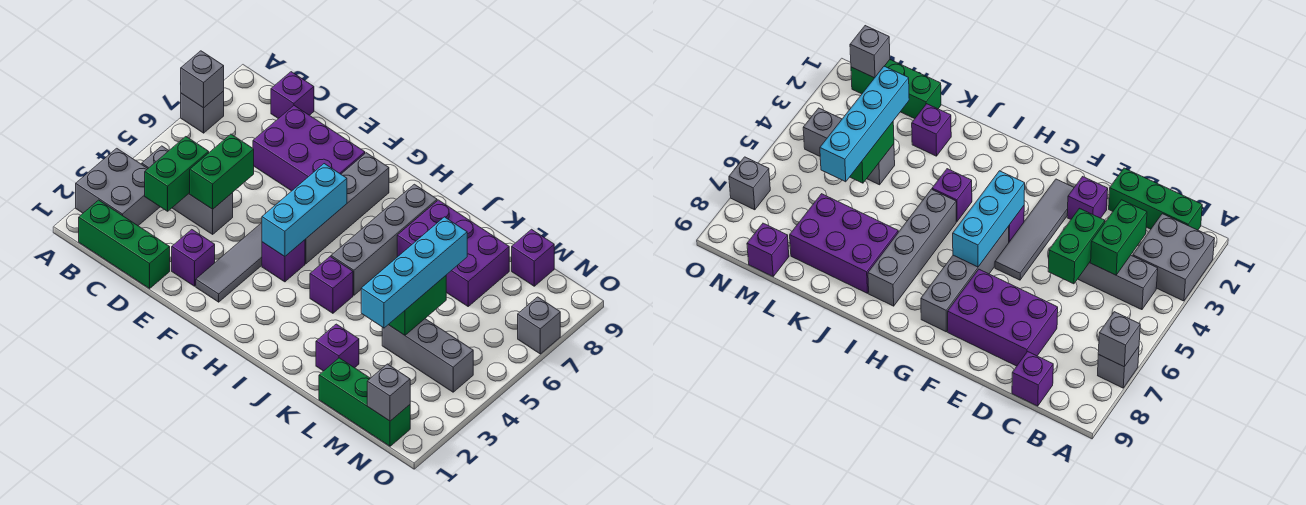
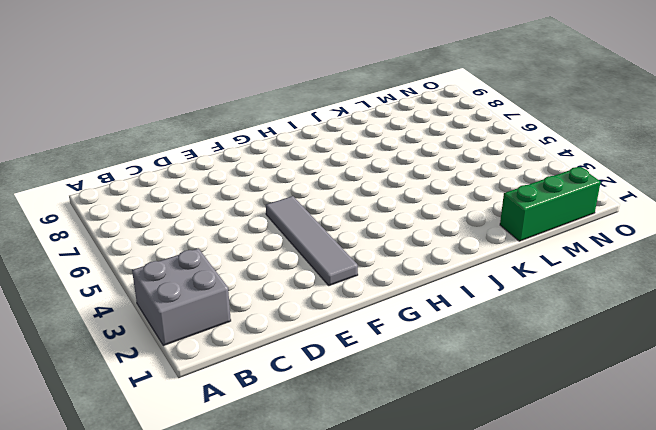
none -> grey brick A7 level 1
none -> green brick B1:D1 level 1
none -> grey brick B4:D4 level 1

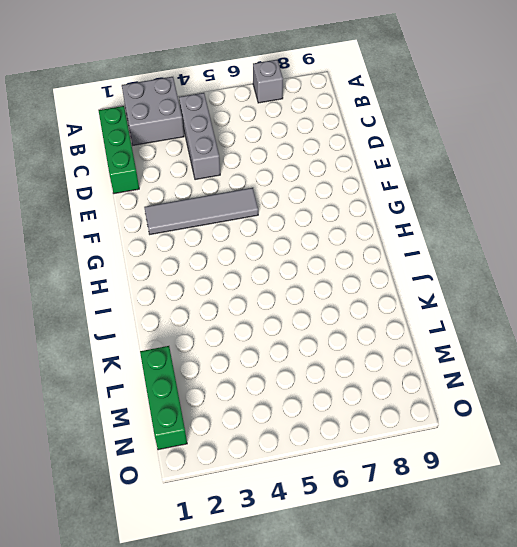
none -> purple brick C9 level 1
none -> purple brick D7:F8 level 1
none -> purple brick E2 level 1

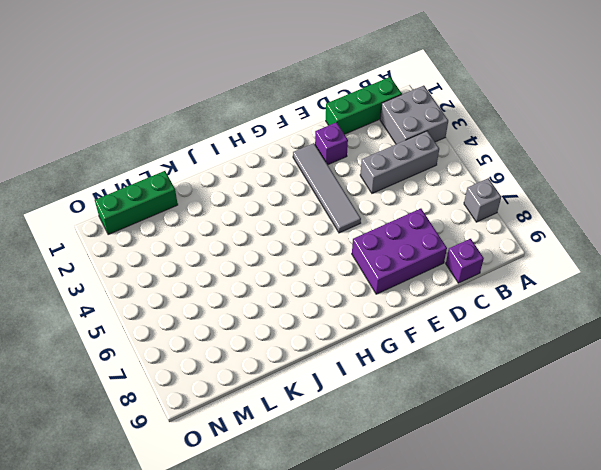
none -> purple brick G4 level 1
none -> grey brick G5:G8 level 1
none -> purple brick I4 level 1

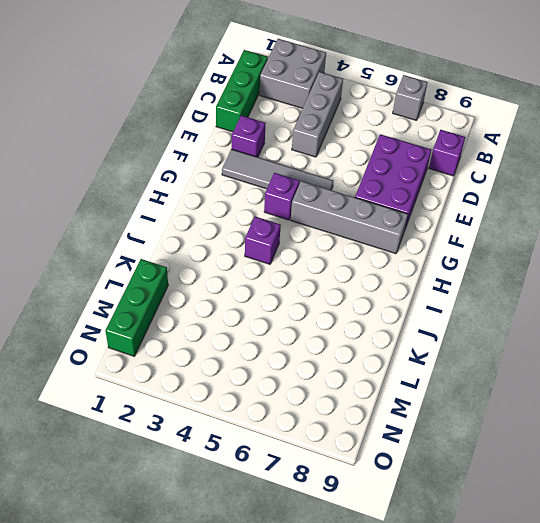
none -> grey brick I5:I8 level 1
none -> purple brick J7:L8 level 1
none -> purple brick K2 level 1

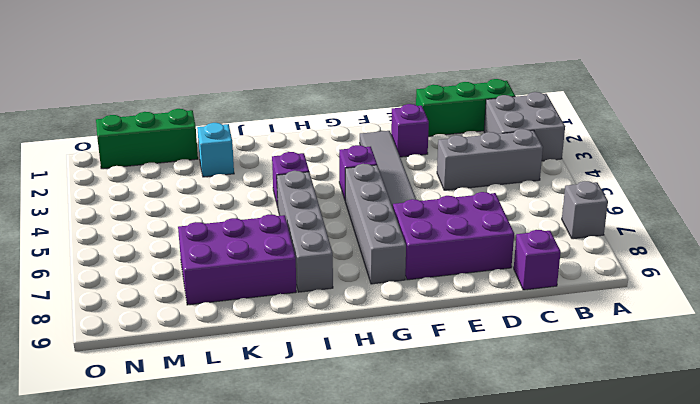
cyan brick K2 level 1 -> purple brick K2 level 1
none -> grey brick L4:N4 level 1
none -> purple brick M9 level 1
none -> grey brick O7 level 1

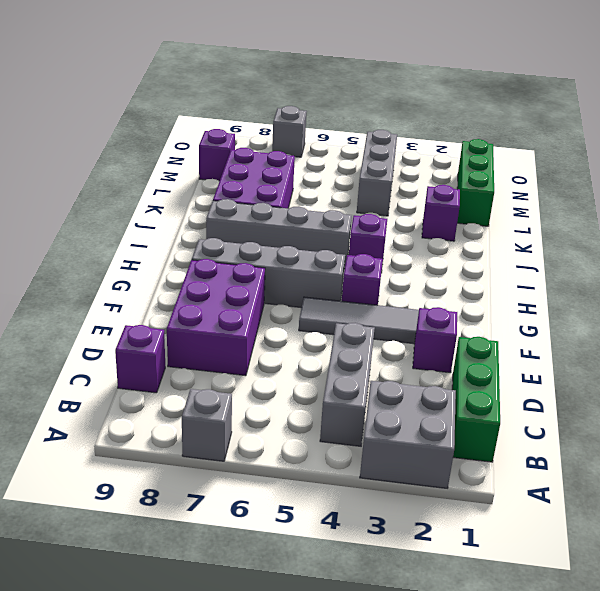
none -> grey brick A7 level 2
none -> green brick C3:C4 level 2
none -> green brick D4:D5 level 2

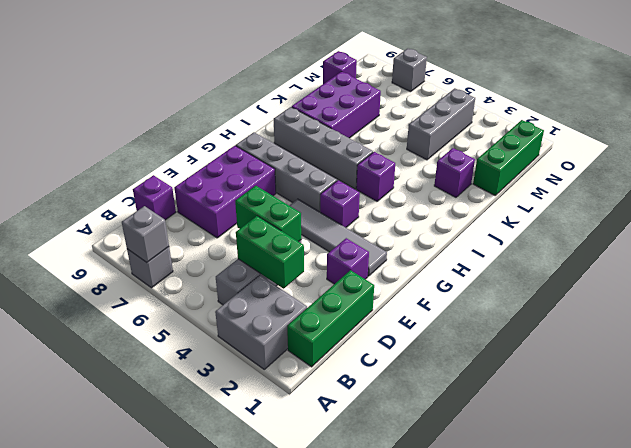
none -> cyan brick G4:G6 level 2
none -> green brick L4:L5 level 2
none -> grey brick N1 level 2

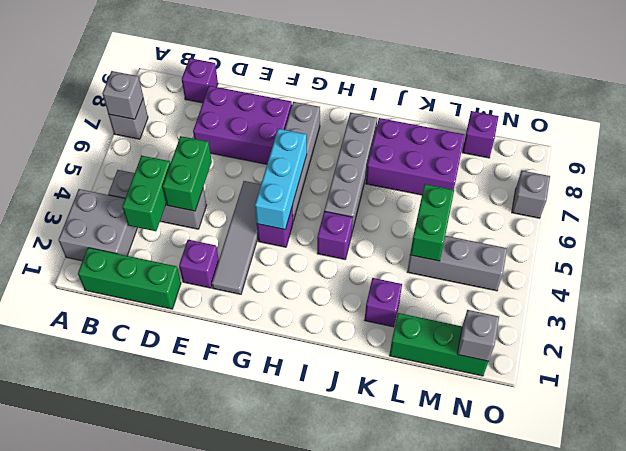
none -> cyan brick L3:L6 level 3

